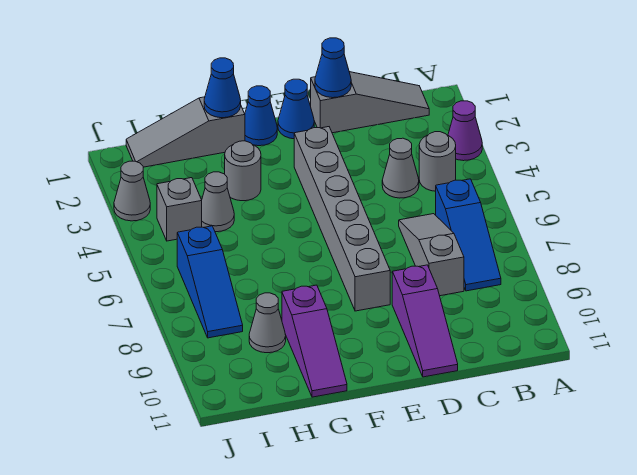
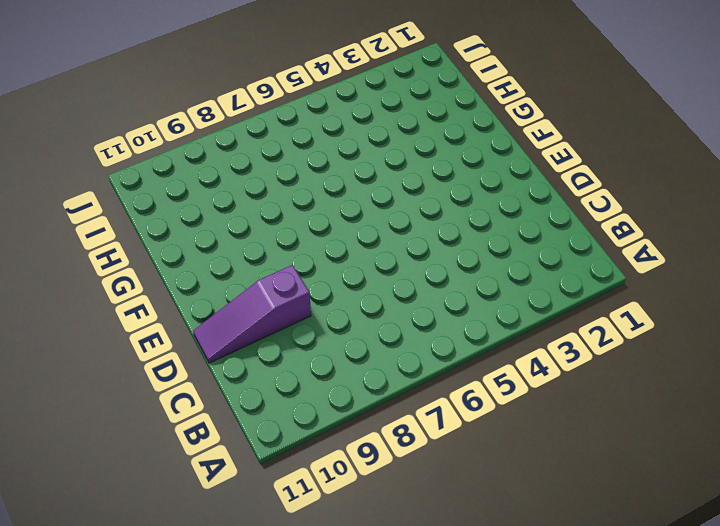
none -> purple cone A3 level 1
none -> grey slope B1:D1 level 1 top D
none -> grey round brick B4 level 1

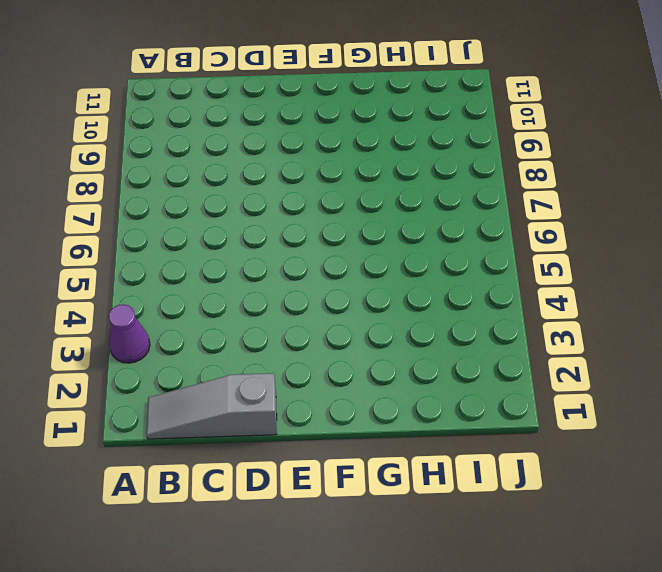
none -> grey round brick B4 level 1
none -> blue slope B6:B8 level 1 top 6
none -> grey cone C4 level 1

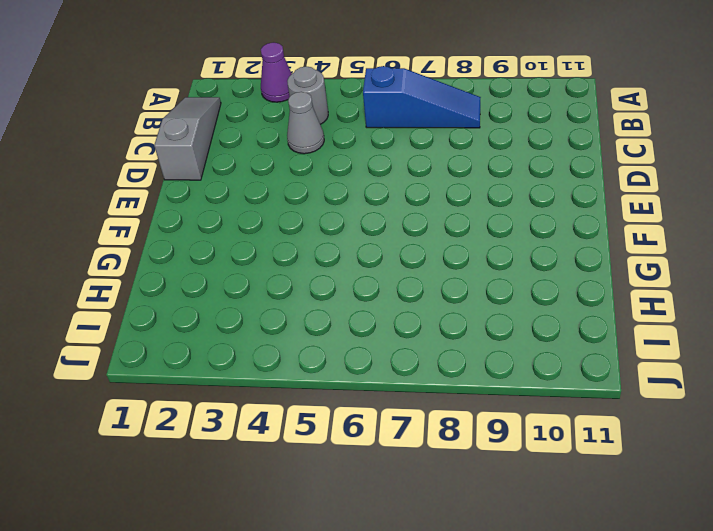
none -> grey slope C6:C8 level 1 top 8
none -> purple slope D9:D11 level 1 top 9
none -> blue cone E1 level 1

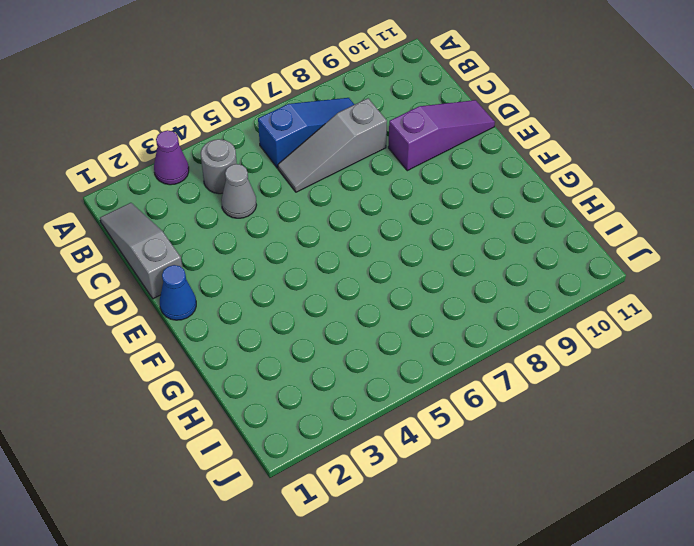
none -> grey brick E3:E8 level 1
none -> blue cone F1 level 1
none -> grey slope G1:I1 level 1 top G

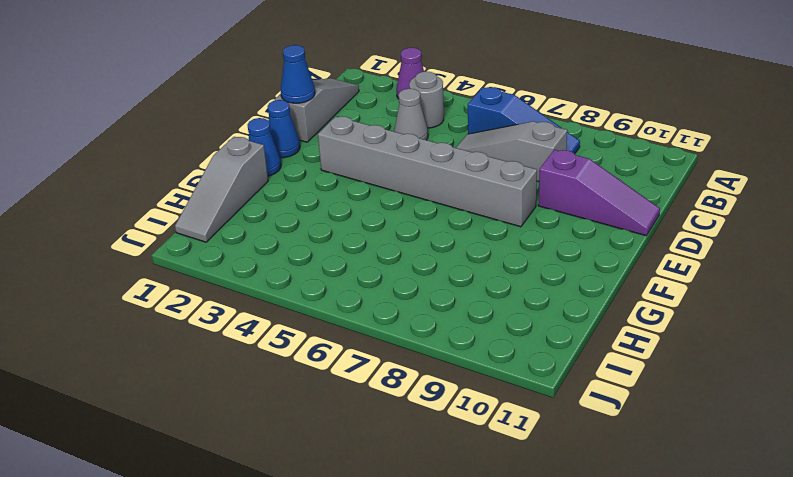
none -> grey round brick G3 level 1
none -> purple slope G9:G11 level 1 top 9
none -> grey cone H4 level 1

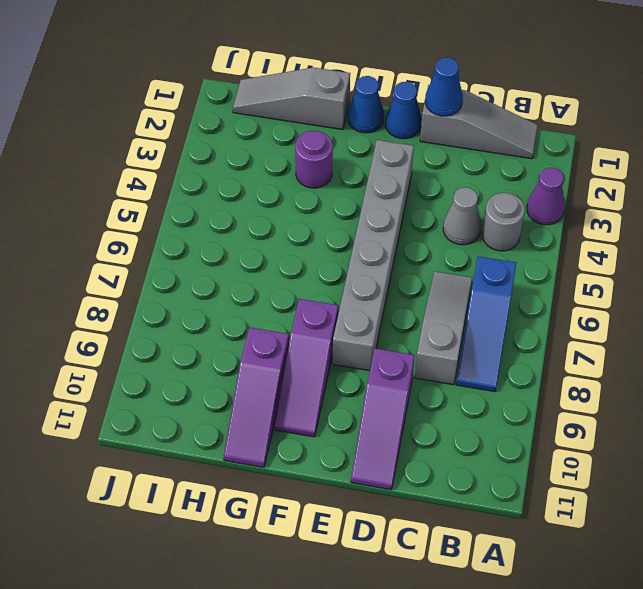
purple slope F8:F10 level 1 top 8 -> none
purple round brick G3 level 1 -> grey round brick G3 level 1
none -> grey cone H4 level 1
none -> grey cone H9 level 1
none -> grey brick I4 level 1

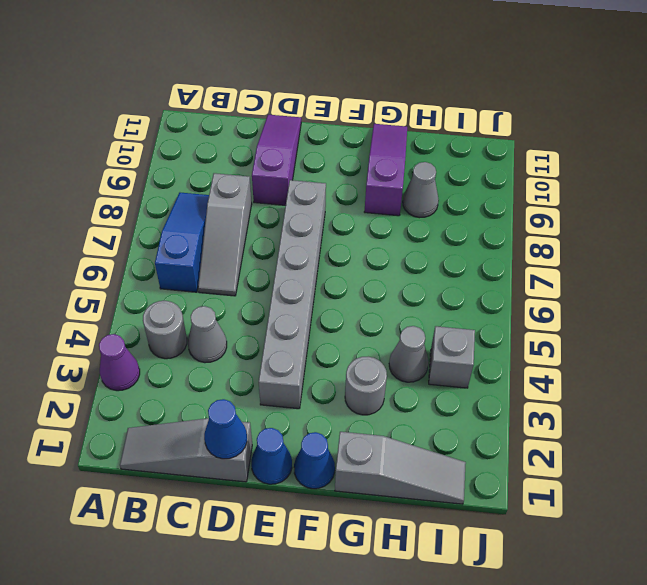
none -> blue slope I6:I8 level 1 top 6
none -> grey cone J3 level 1
none -> blue cone G1 level 2

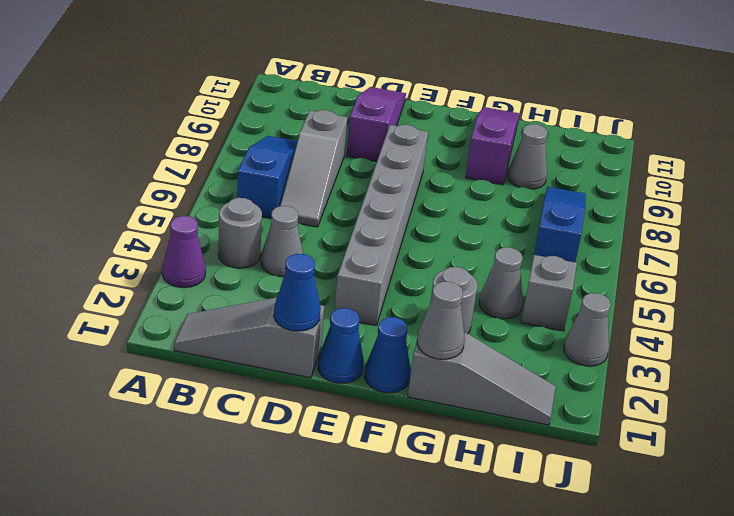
grey cone G1 level 2 -> blue cone G1 level 2

